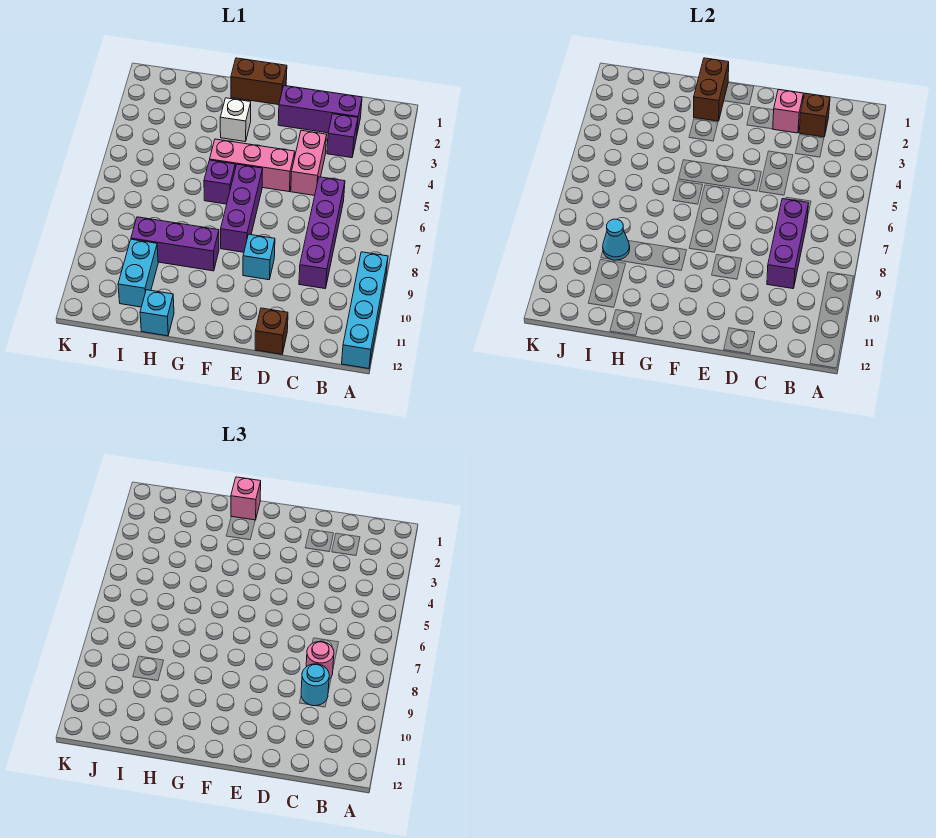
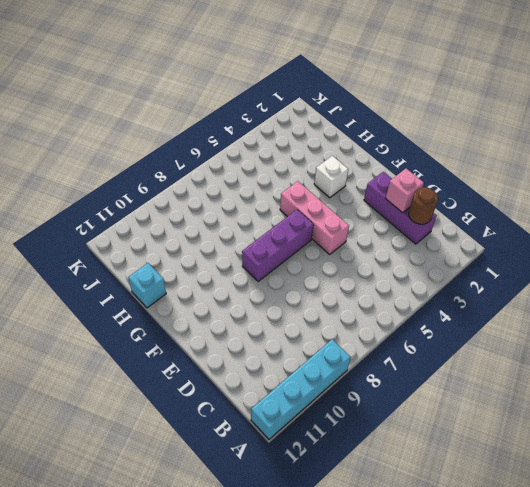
brown round brick C2 level 2 -> brown brick C2 level 2
none -> purple brick C3 level 1
none -> purple brick C6:C9 level 1
none -> pink brick D4:D5 level 1

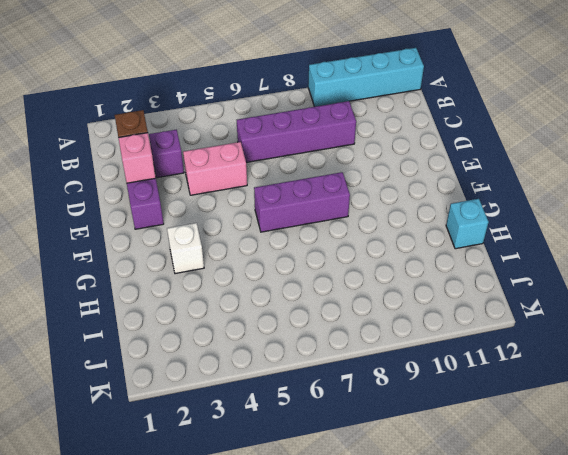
none -> brown brick D12 level 1
none -> pink brick E5:G5 level 1
none -> cyan brick E9 level 1

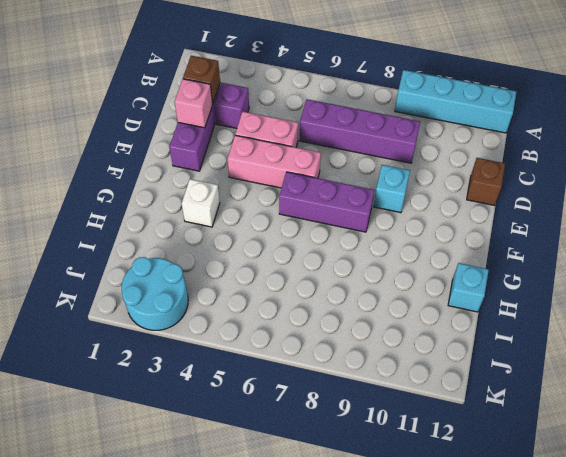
pink brick E4:E6 level 1 -> pink brick E5:G5 level 1
cyan round brick J2:K3 level 1 -> none
none -> brown brick F1:G1 level 1
none -> purple brick G6 level 1
none -> purple brick G9:I9 level 1

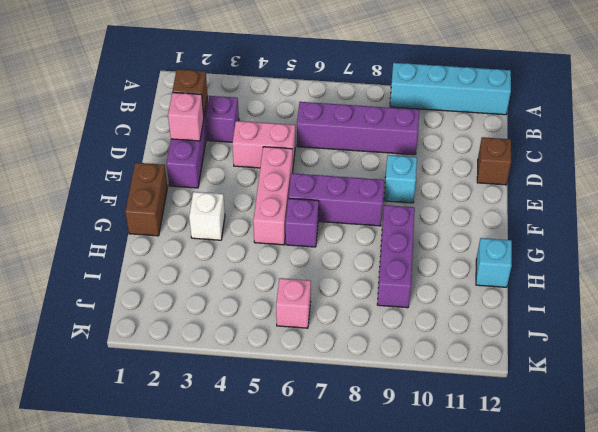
pink brick J6 level 1 -> pink brick G1 level 3
none -> cyan brick I10:I11 level 1
none -> purple brick C7:C9 level 2
none -> brown brick G1:G2 level 2

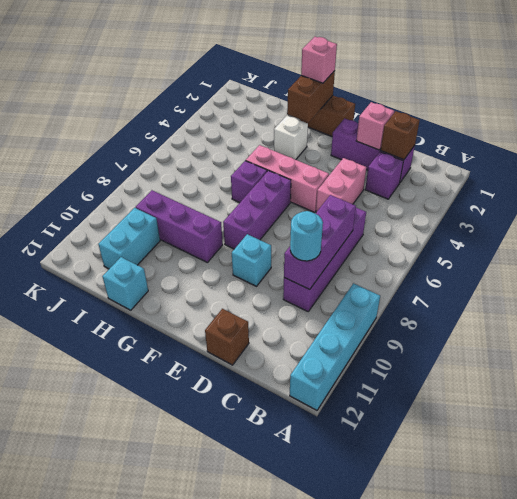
none -> cyan cone I9 level 2
none -> pink round brick C8 level 3

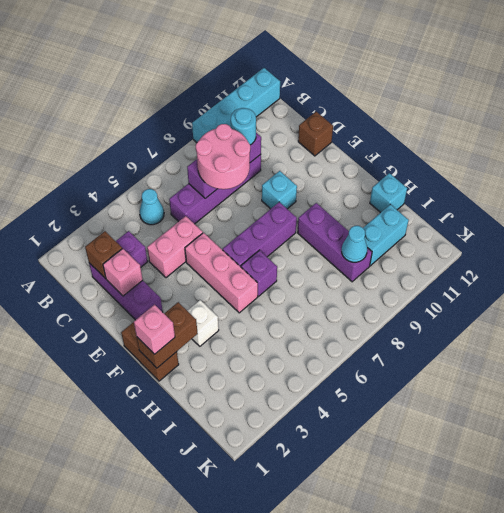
cyan cone B5 level 1 -> none
pink round brick C7:D8 level 3 -> pink round brick C8 level 3

